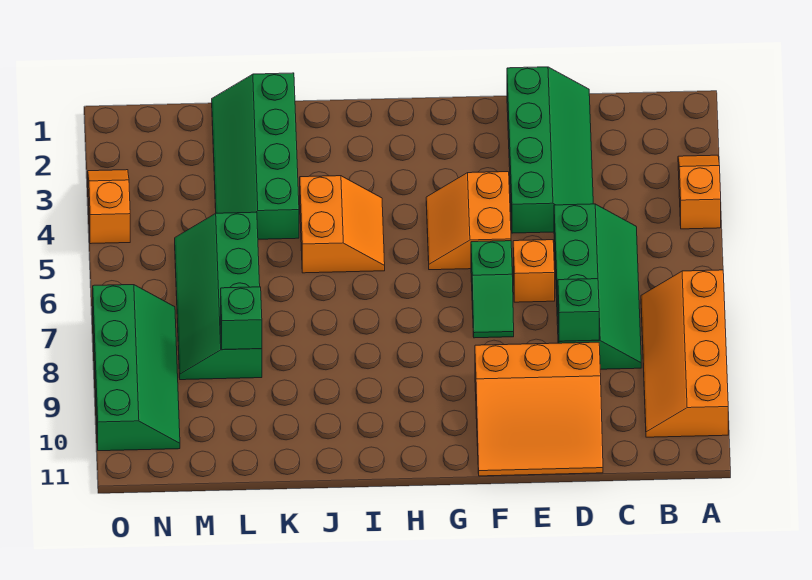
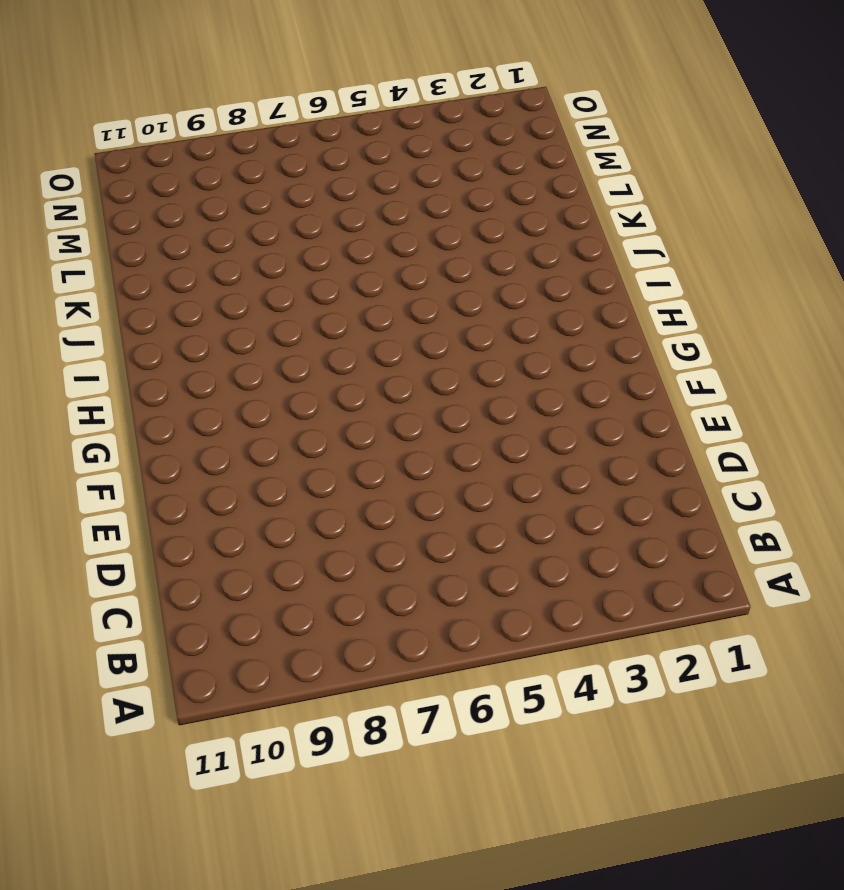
none -> orange slope A3:A4 level 1 top 4
none -> orange slope A7:B10 level 1 top A
none -> green slope C5:D8 level 1 top D

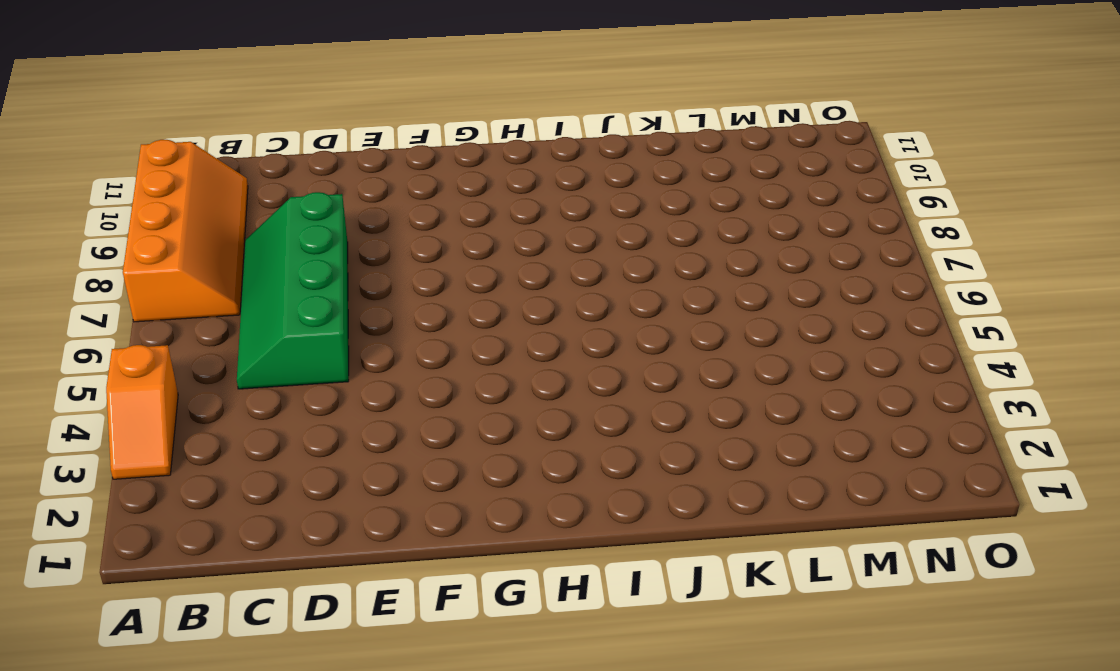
none -> green slope D1:E4 level 1 top E
none -> orange slope D9:F11 level 1 top 9
none -> orange brick E6 level 1

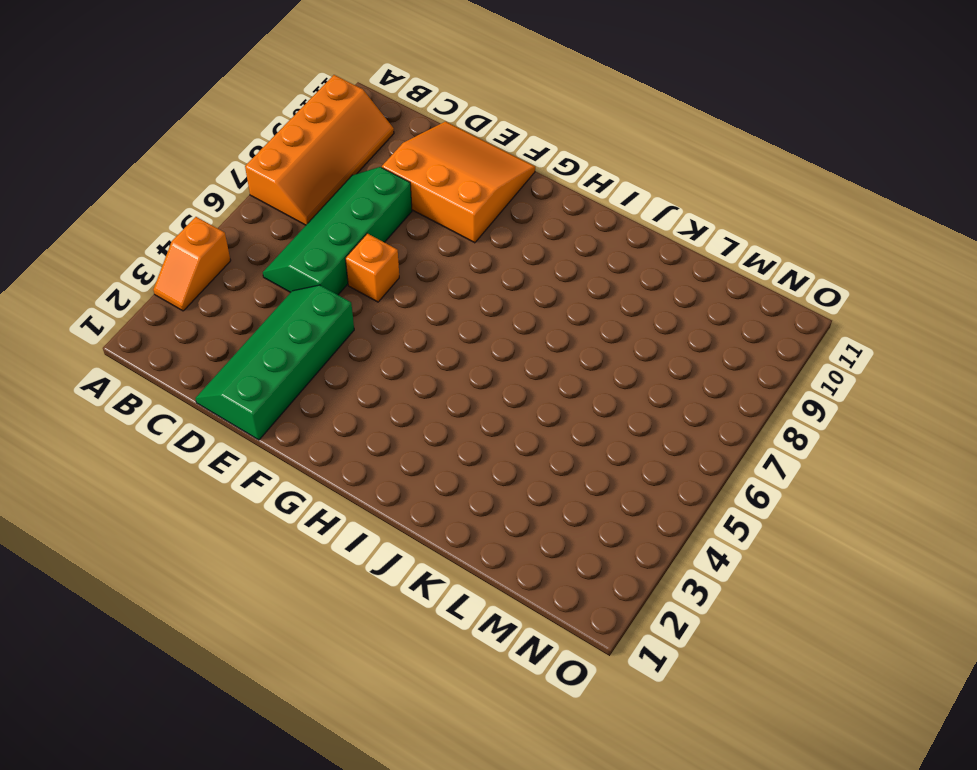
none -> orange slope F4:G5 level 1 top F
none -> green slope F6:F7 level 1 top 6
none -> orange slope I4:J5 level 1 top J

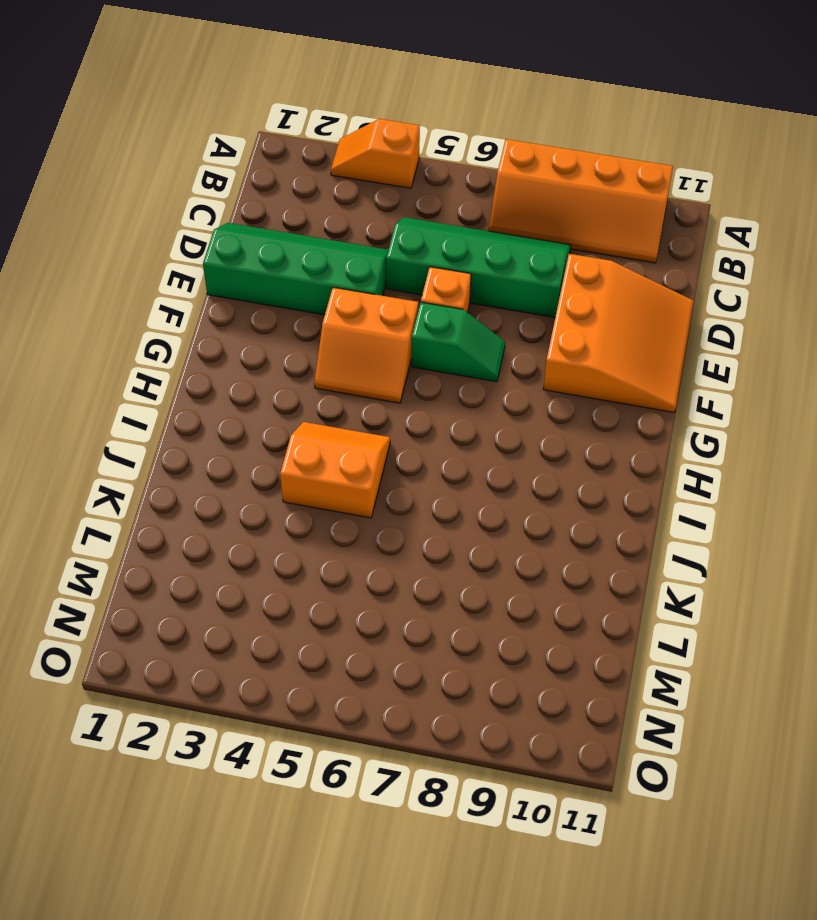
none -> green slope K1:L4 level 1 top K
none -> green slope L5:M8 level 1 top L
none -> green slope N7:O10 level 1 top O

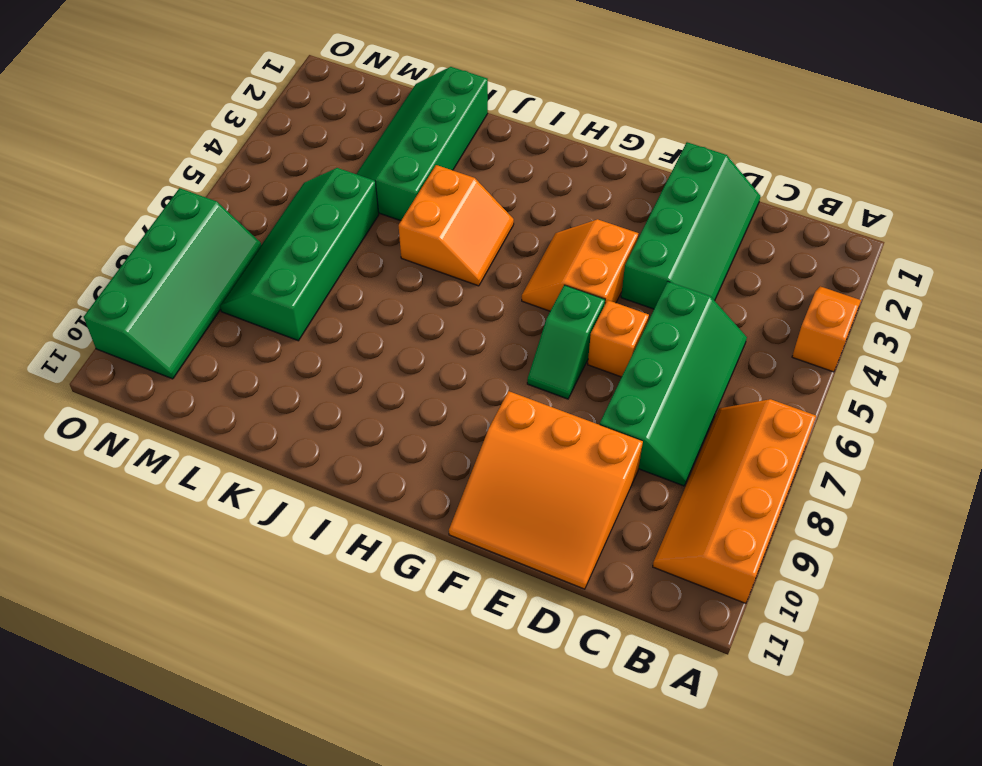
none -> orange slope O3:O4 level 1 top 4
none -> green brick D8 level 2
none -> green brick L8 level 2

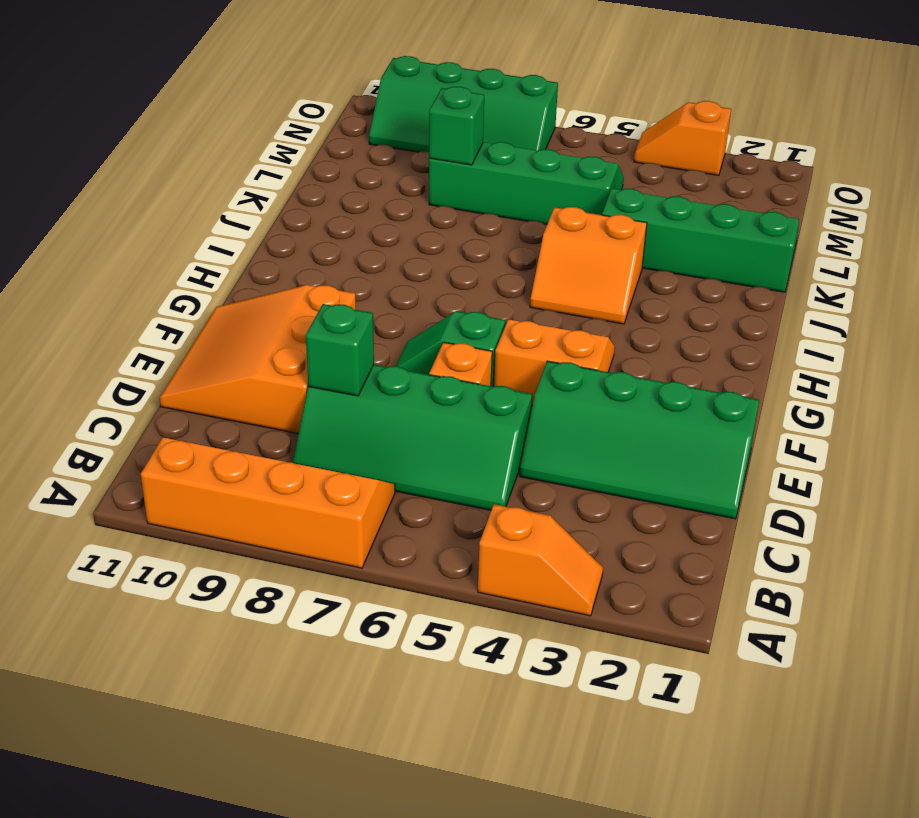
orange slope O3:O4 level 1 top 3 -> orange slope O3:O4 level 1 top 4

